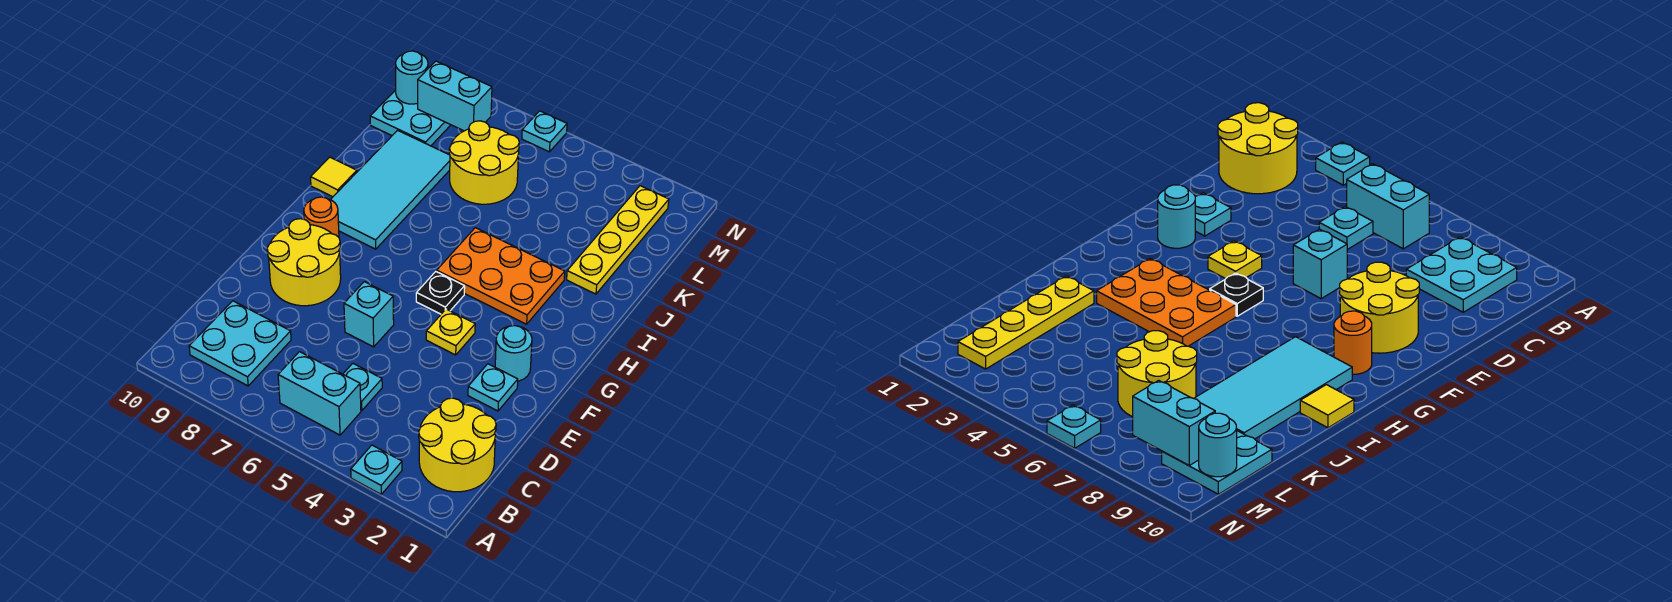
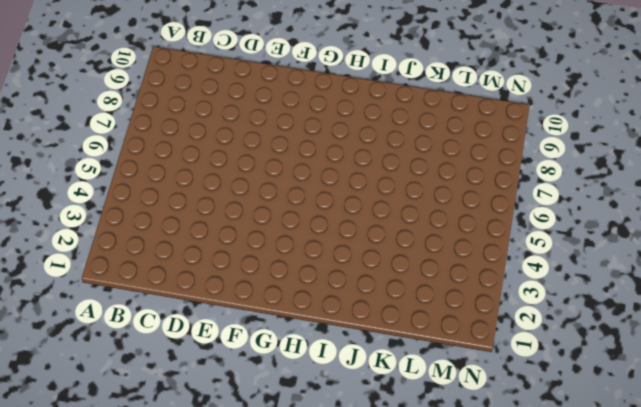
none -> cyan plate A3 level 1
none -> yellow round brick B1:C2 level 1
none -> cyan brick B5:B6 level 1

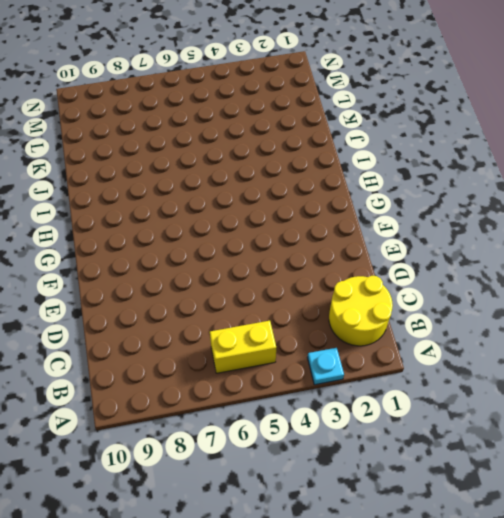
yellow brick B5:B6 level 1 -> cyan brick B5:B6 level 1
none -> cyan plate B8:C9 level 1
none -> cyan plate C5 level 1
none -> cyan plate E2 level 1

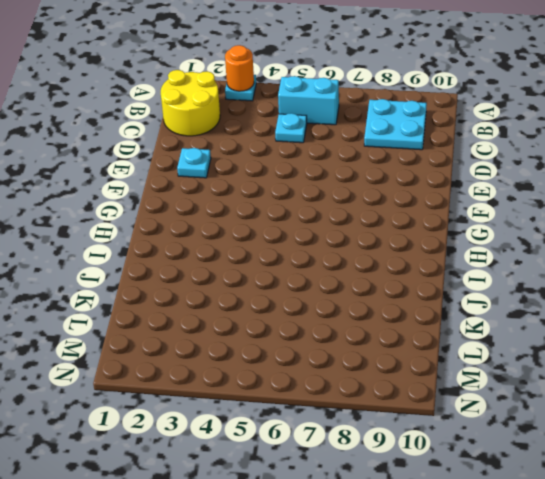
orange round brick A3 level 2 -> orange round brick G9 level 1
none -> cyan brick E6 level 1
none -> yellow round brick E8:F9 level 1
none -> cyan round brick F2 level 1

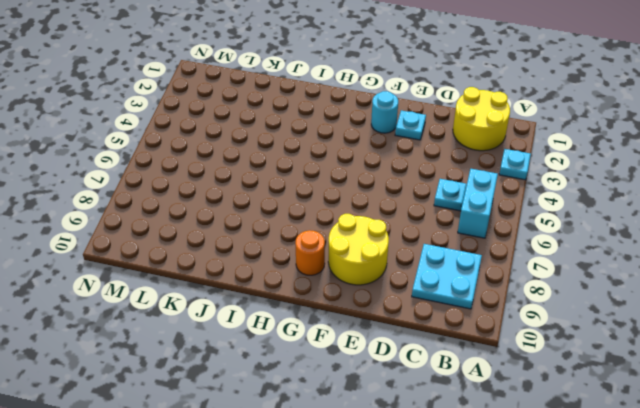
none -> cyan brick E6 level 1
none -> yellow plate F4 level 1
none -> black plate G5 level 1

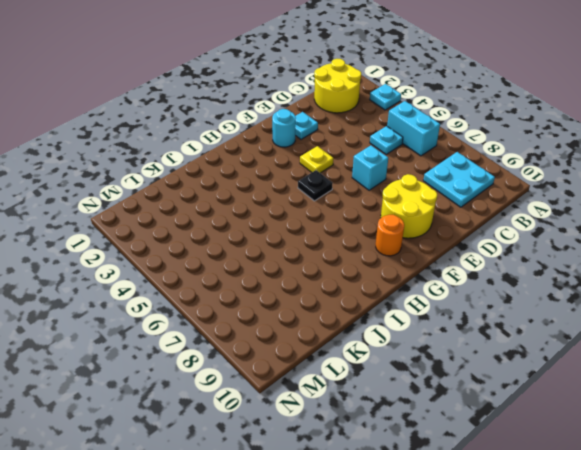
none -> orange plate H3:I5 level 1
none -> cyan tile H8:K9 level 1
none -> yellow tile I10 level 1

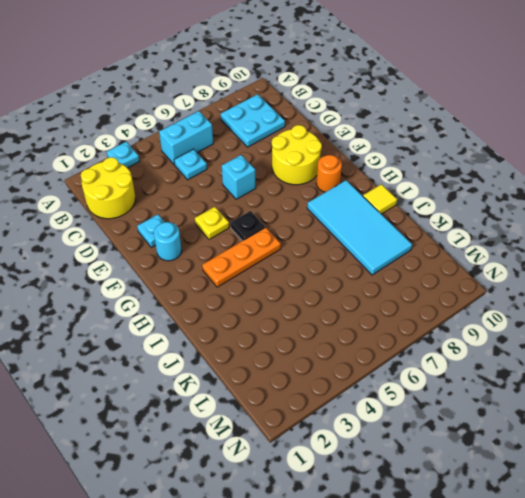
orange plate H3:H5 level 1 -> orange plate H3:I5 level 1
none -> yellow plate J2:M2 level 1
none -> yellow round brick K6:L7 level 1
none -> cyan plate L9:M10 level 1

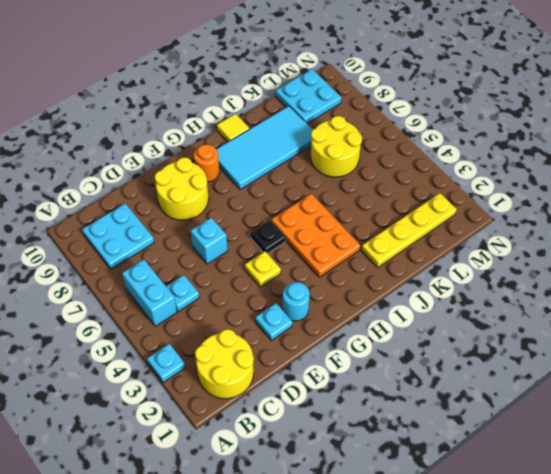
none -> cyan plate N6 level 1
none -> cyan brick M8:M9 level 2
none -> cyan round brick M10 level 2

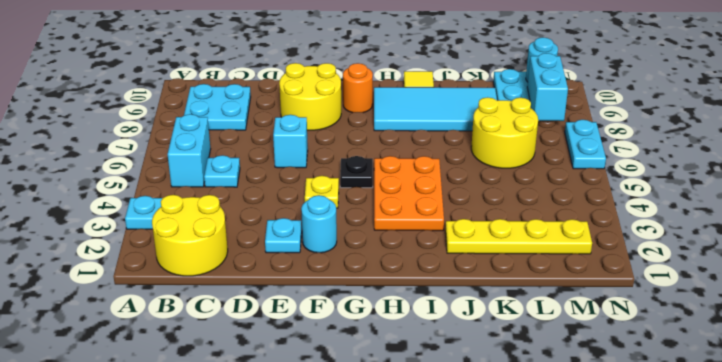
cyan plate N6:N7 level 1 -> cyan plate N6 level 1

